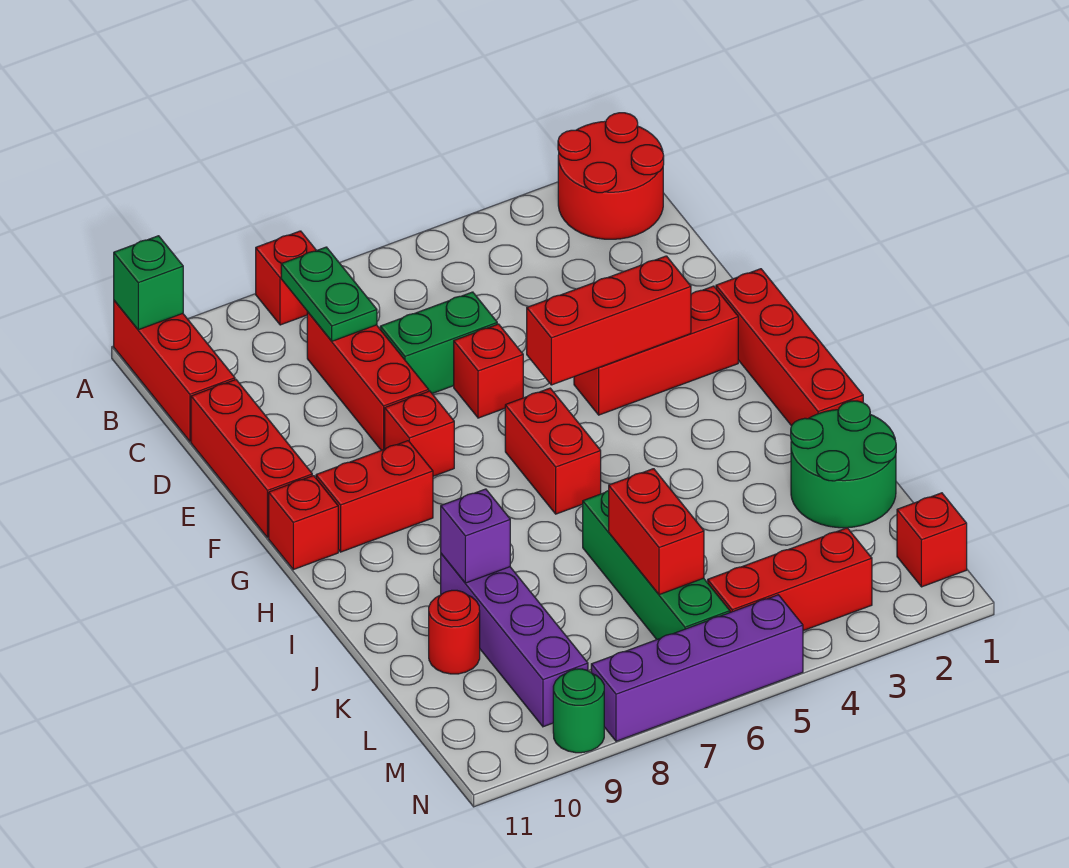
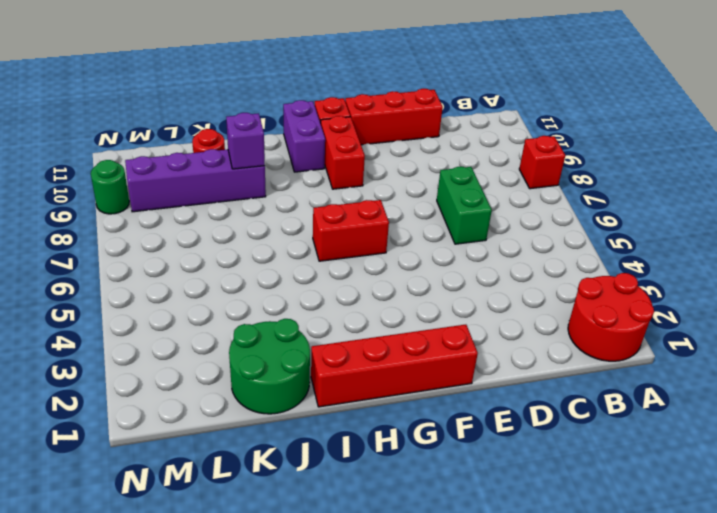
purple brick H10:H11 level 1 -> none
none -> red brick A11:C11 level 1
none -> red brick C8:E8 level 1
none -> red brick E6 level 1

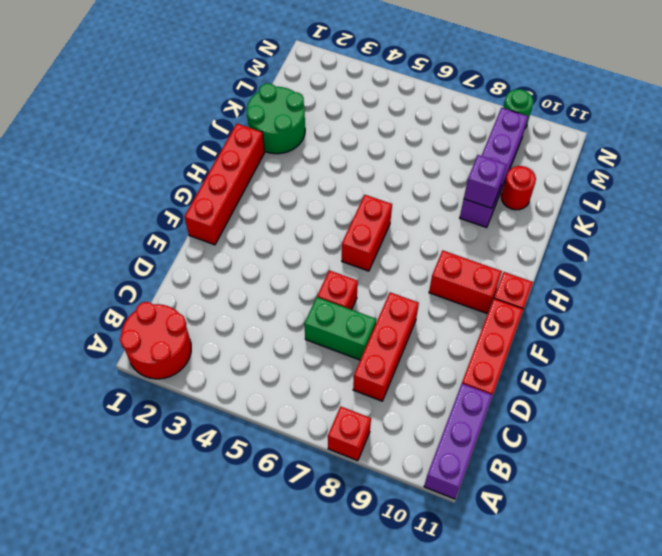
purple brick A11:C11 level 1 -> red brick A11:C11 level 1
none -> red brick F2:F4 level 1
none -> red brick F8 level 1
none -> green brick J6:M6 level 1

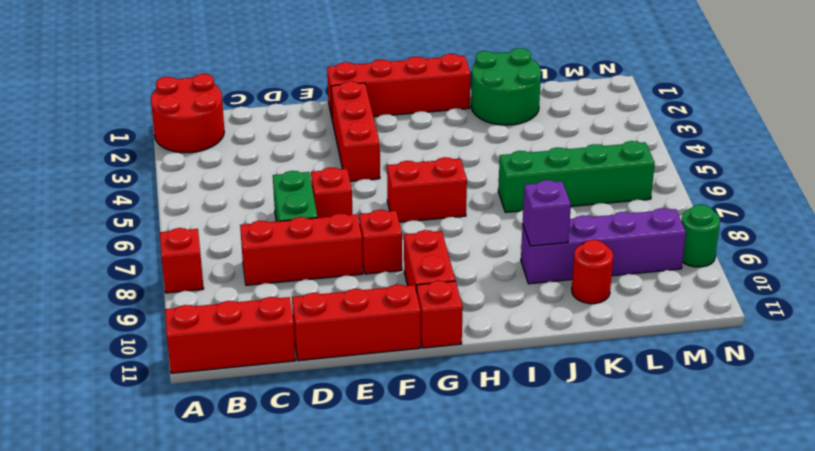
none -> red brick M1 level 1
none -> red brick M3:M5 level 1
none -> purple brick N5:N8 level 1

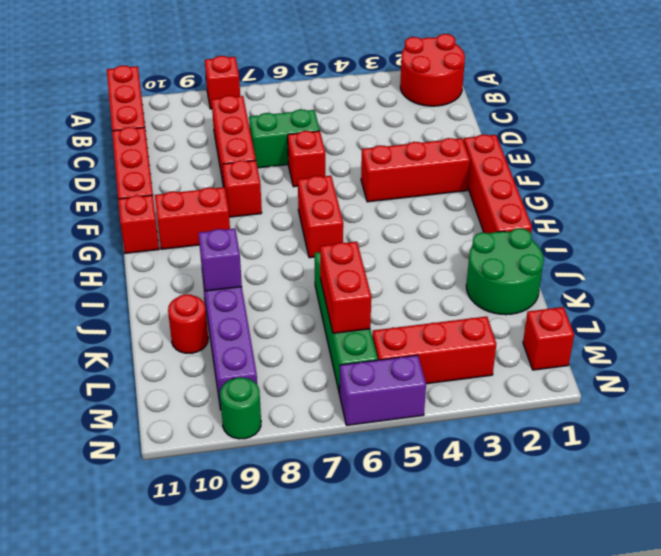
purple brick N5:N6 level 1 -> purple brick N5:N8 level 1
none -> green brick A11 level 2
none -> green plate B8:C8 level 2
none -> red brick F3:F5 level 2

